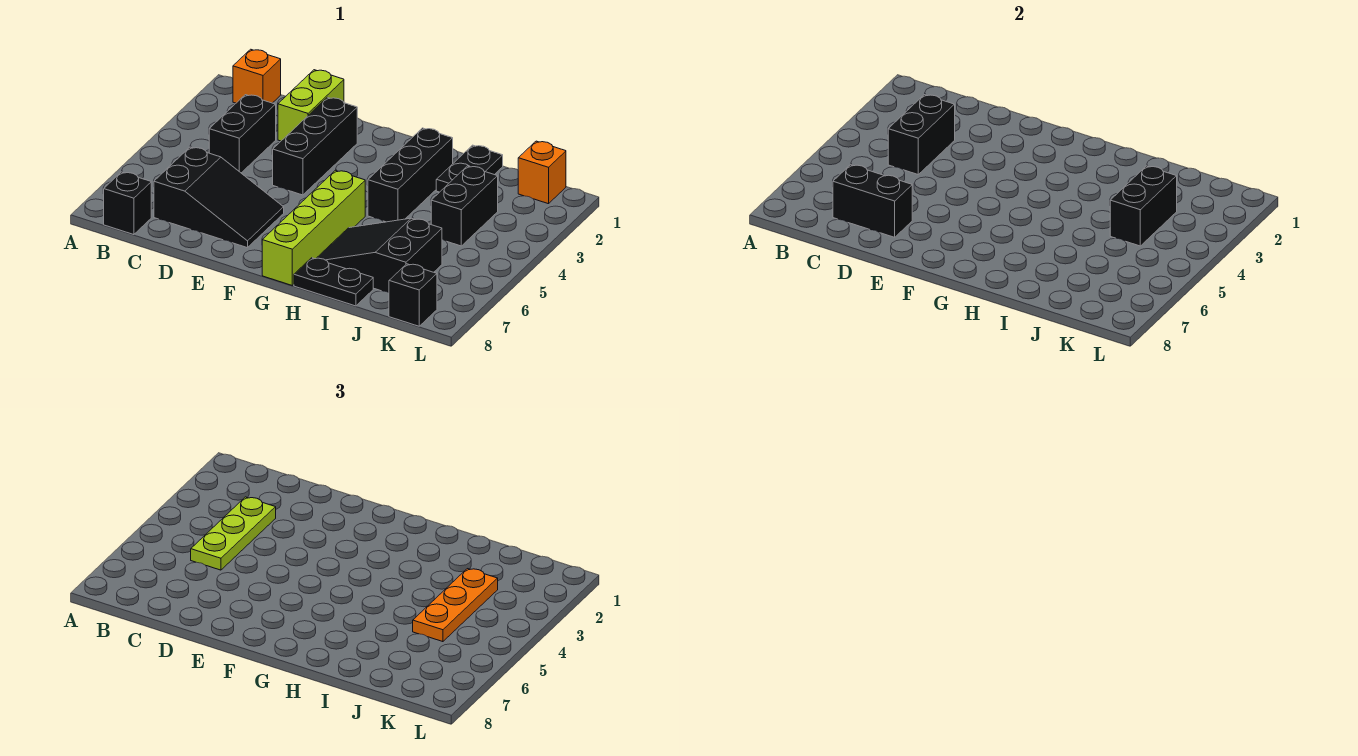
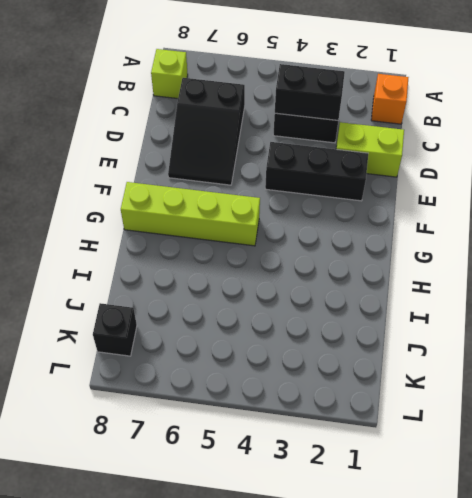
lime brick B8 level 1 -> black brick B8 level 1
none -> black brick H2:H4 level 1
none -> black slope H6:J7 level 1 top J
none -> black plate H8:I8 level 1

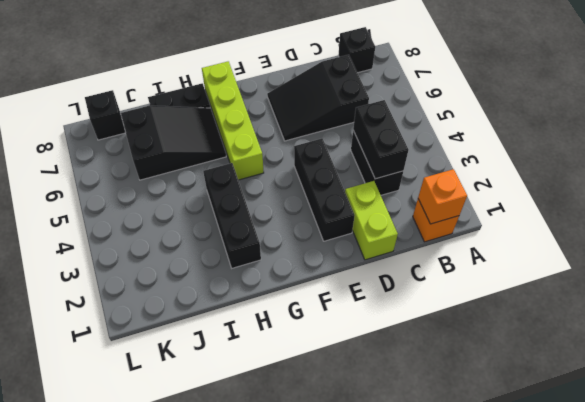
orange brick B1 level 2 -> orange brick K1 level 1
none -> black plate I1:I2 level 1
none -> black brick J3:J4 level 1
none -> black brick C7:D7 level 2

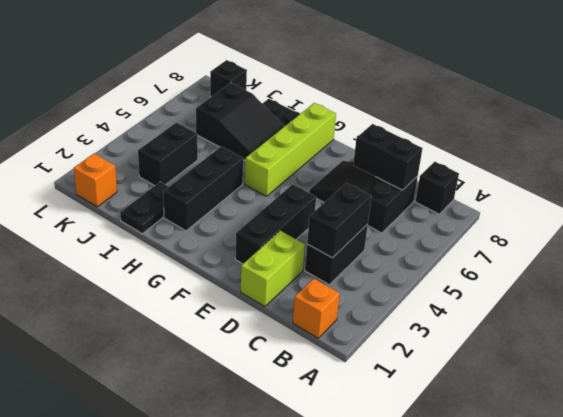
none -> black brick J3:J4 level 2
none -> lime plate C3:C5 level 3
none -> orange plate J3:J5 level 3

